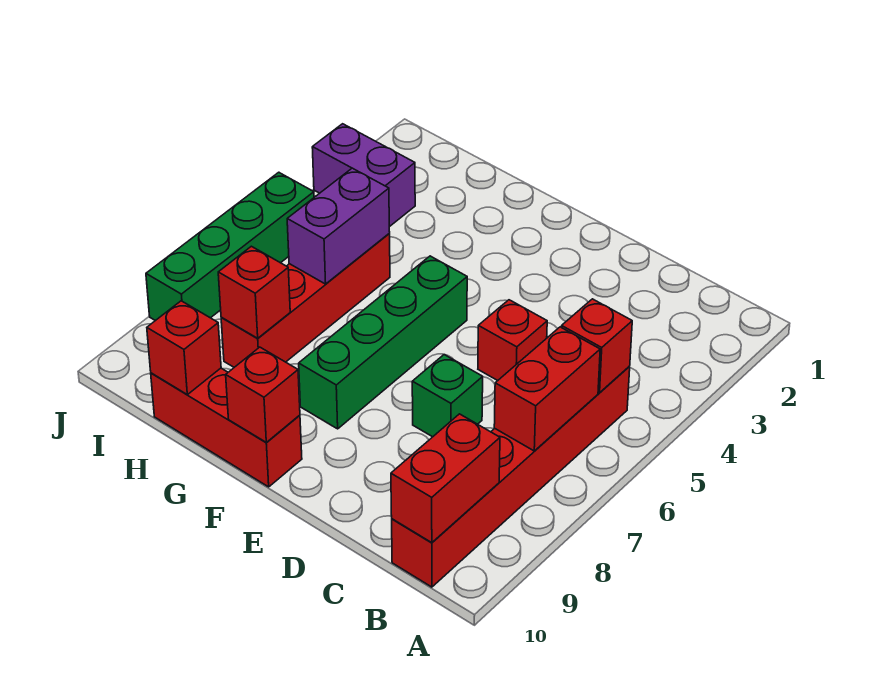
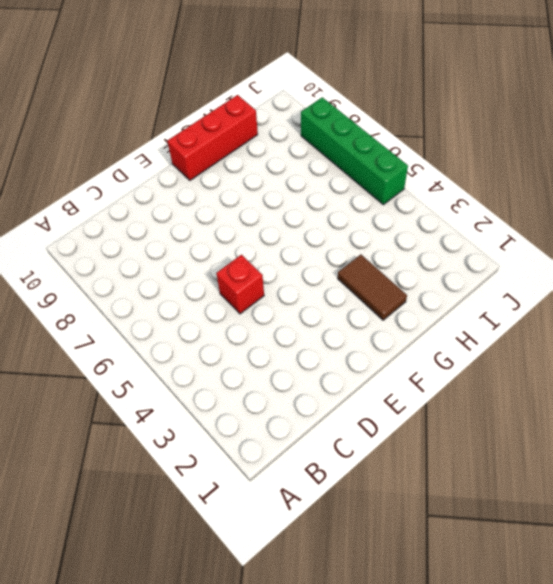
brown tile G2:G3 level 1 -> none
none -> red brick B5:B10 level 1
none -> green brick D7 level 1
none -> green brick F5:F8 level 1

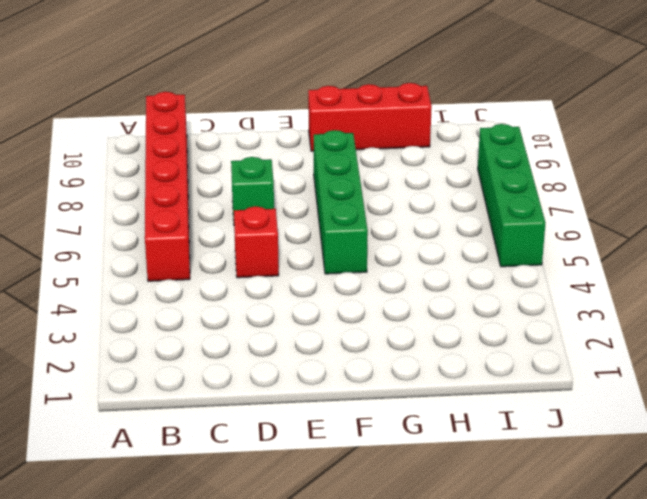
none -> red brick H5:H8 level 1
none -> purple brick I3:J3 level 1
none -> red brick B5 level 2

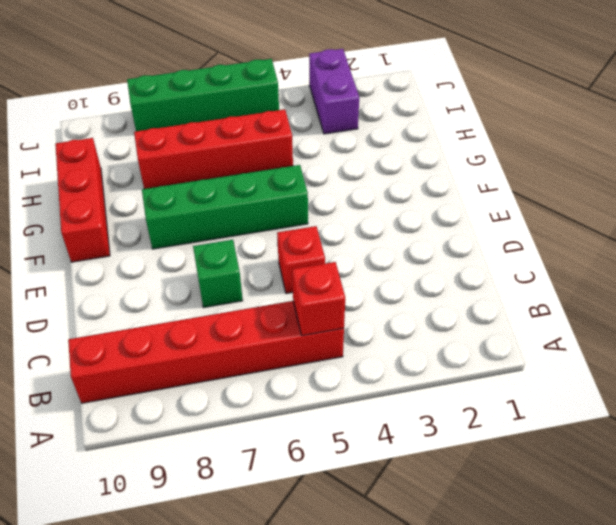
none -> red brick B6:B7 level 2
none -> red brick B9:B10 level 2
none -> red brick F10 level 2

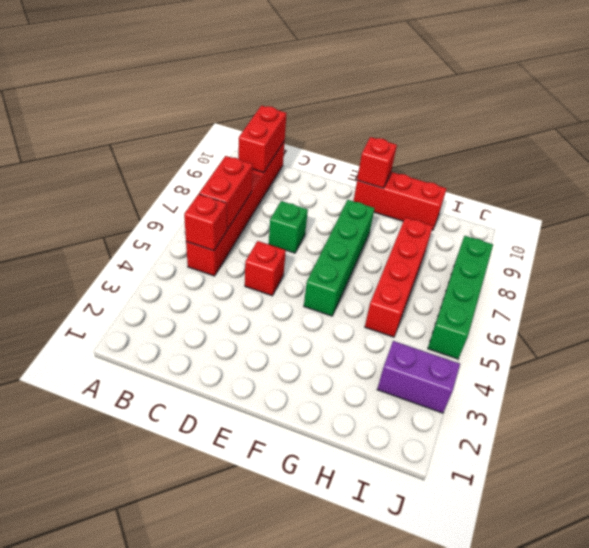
none -> purple brick H5:H6 level 2
none -> red brick H8 level 2
none -> red brick H10 level 2

